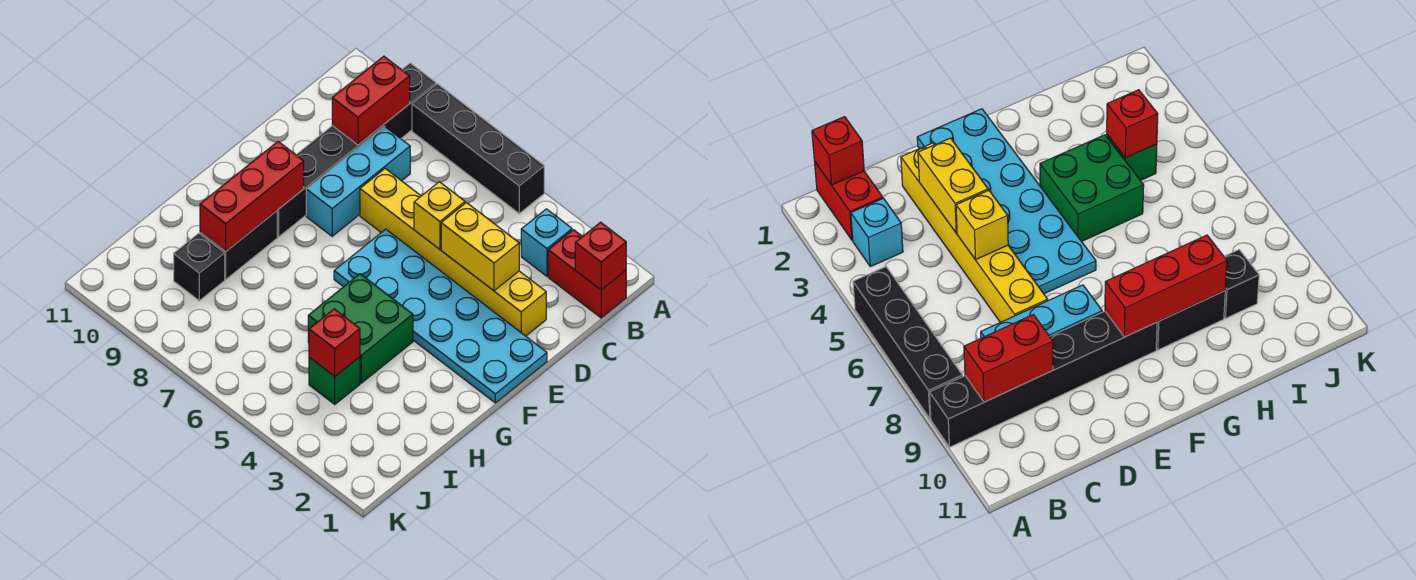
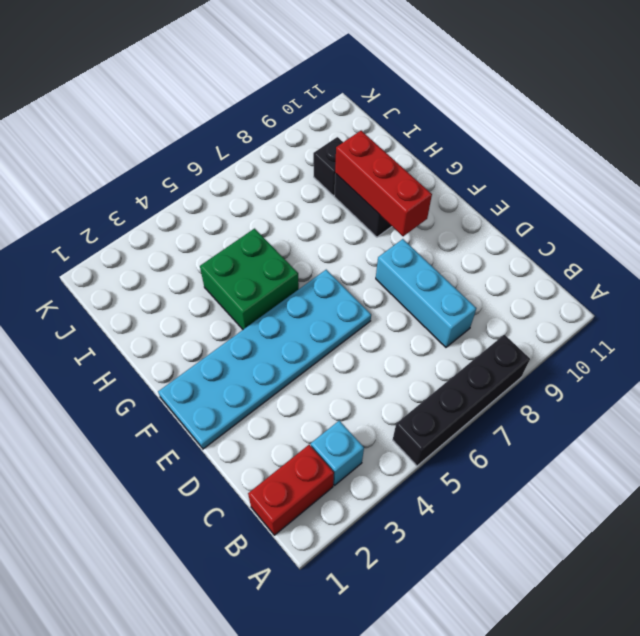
none -> black brick A9:F9 level 1
none -> yellow brick D2:D7 level 1
none -> green brick I4 level 1

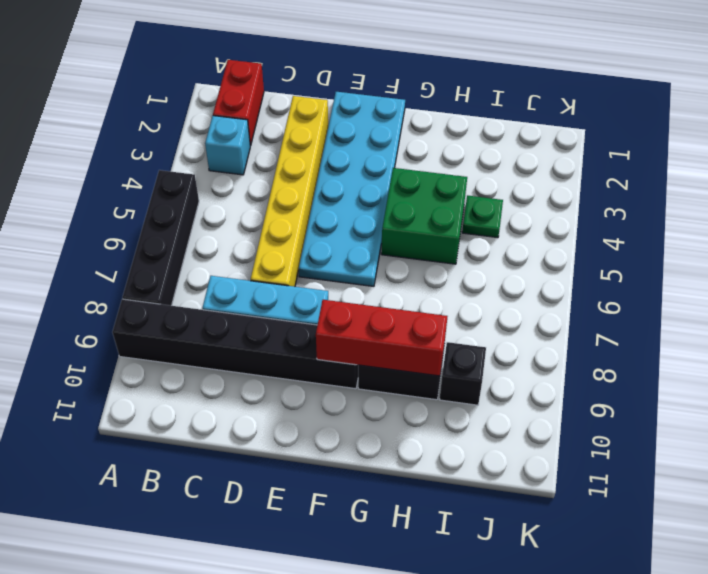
green plate I4 level 1 -> green brick I4 level 1
none -> red brick B1 level 2
none -> red brick B9:C9 level 2
none -> yellow brick D3:D4 level 2

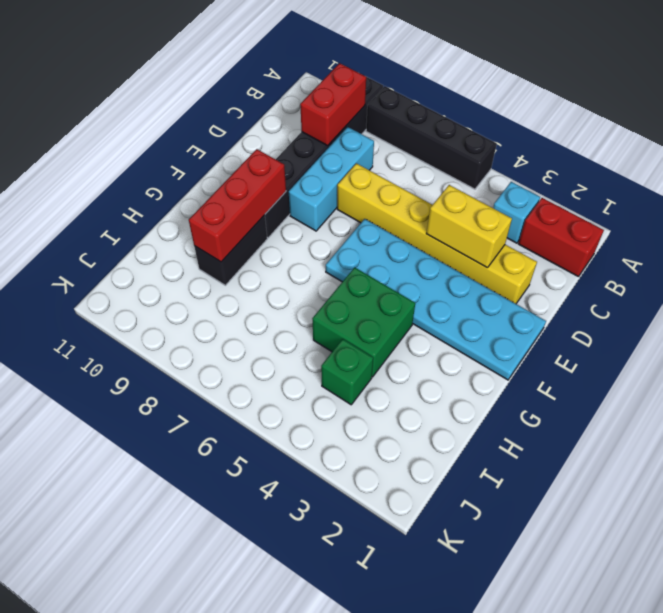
none -> black brick I9 level 1
none -> red brick B1 level 2
none -> yellow brick D5 level 2

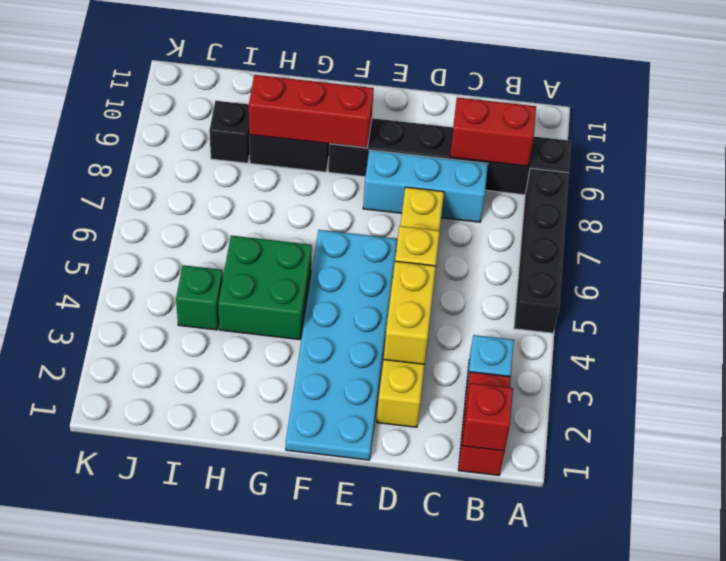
none -> red brick I4 level 2

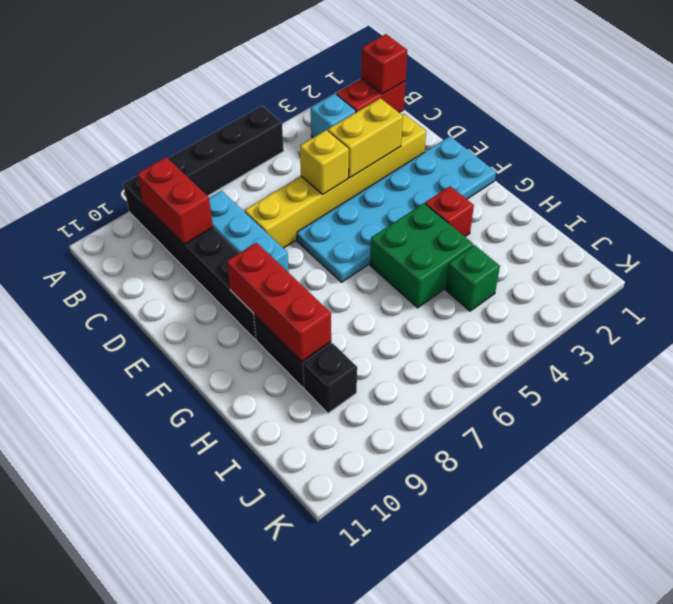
red brick G3 level 1 -> red brick I4 level 2

